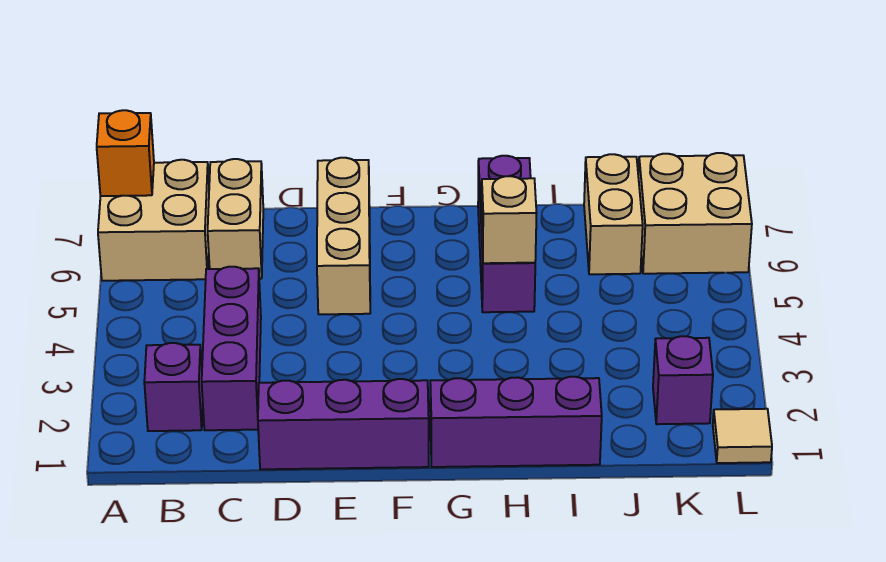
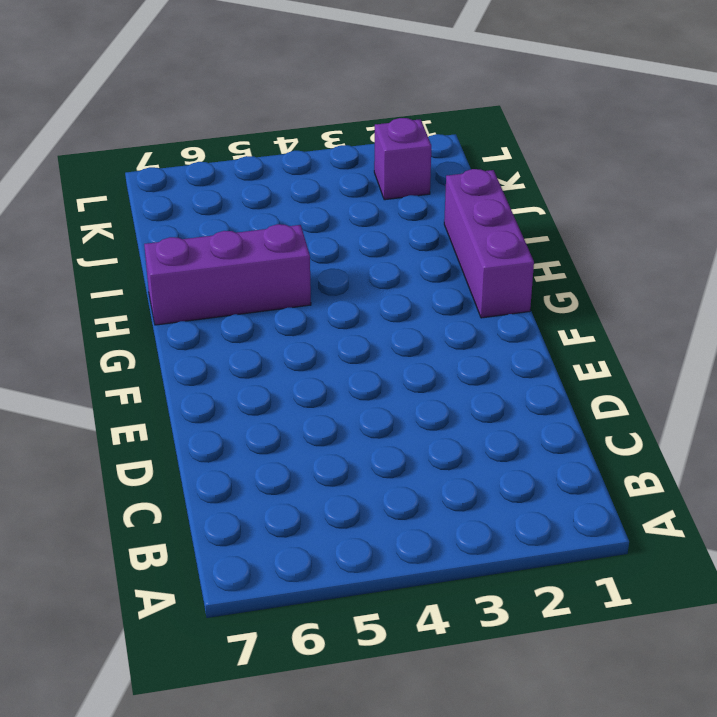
none -> tan brick A6:B7 level 1
none -> purple brick B2 level 1
none -> purple brick C2:C4 level 1

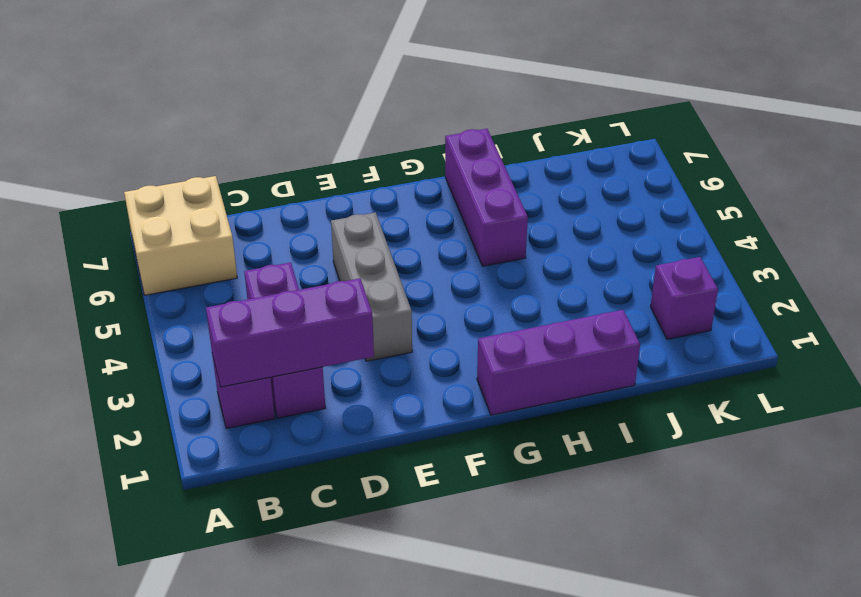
purple brick B2:D2 level 2 -> purple brick D1:F1 level 1
grey brick E3:E5 level 1 -> tan brick E5:E7 level 1
none -> tan brick C6:C7 level 1
none -> tan brick J6:J7 level 1
none -> tan brick K6:L7 level 1

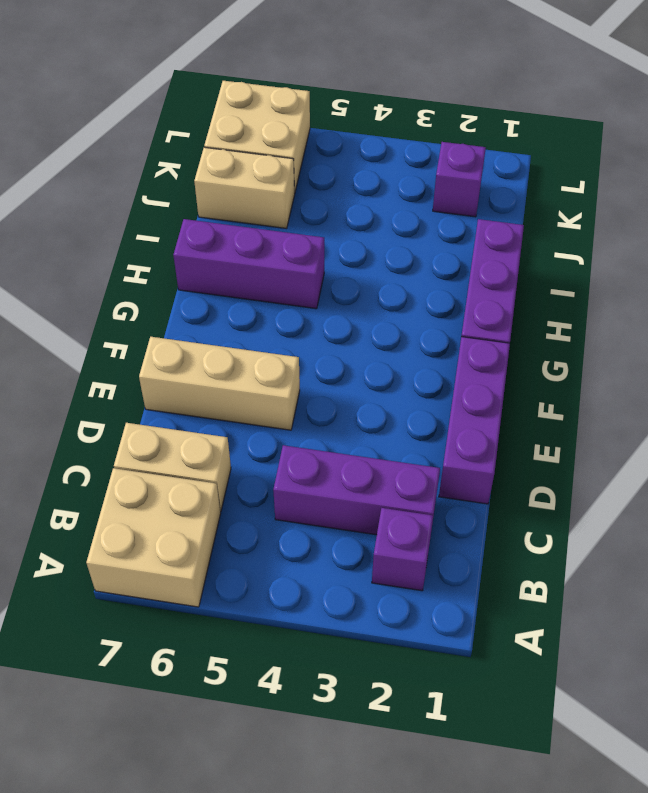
none -> tan tile L1 level 1
none -> orange brick A7 level 2
none -> tan brick H5 level 2

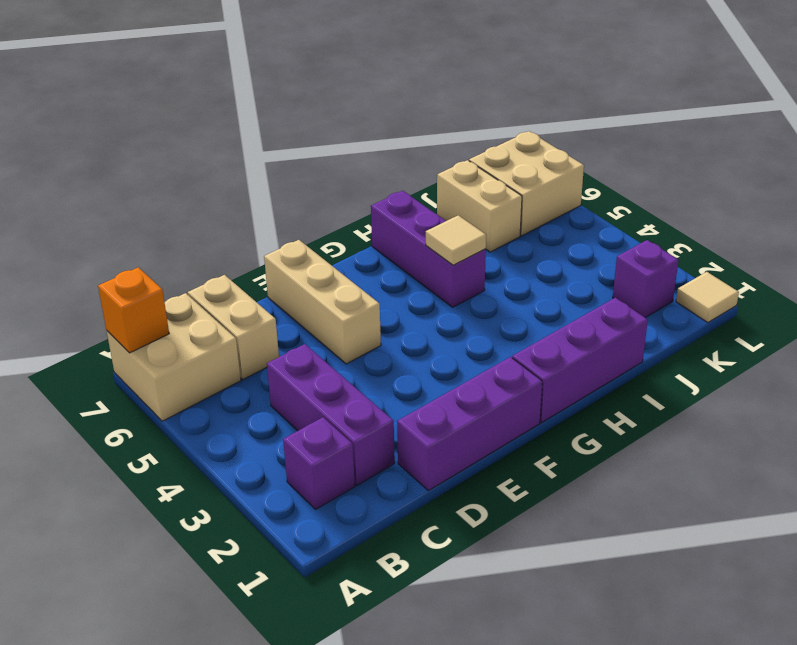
tan tile H5 level 2 -> tan brick H5 level 2

